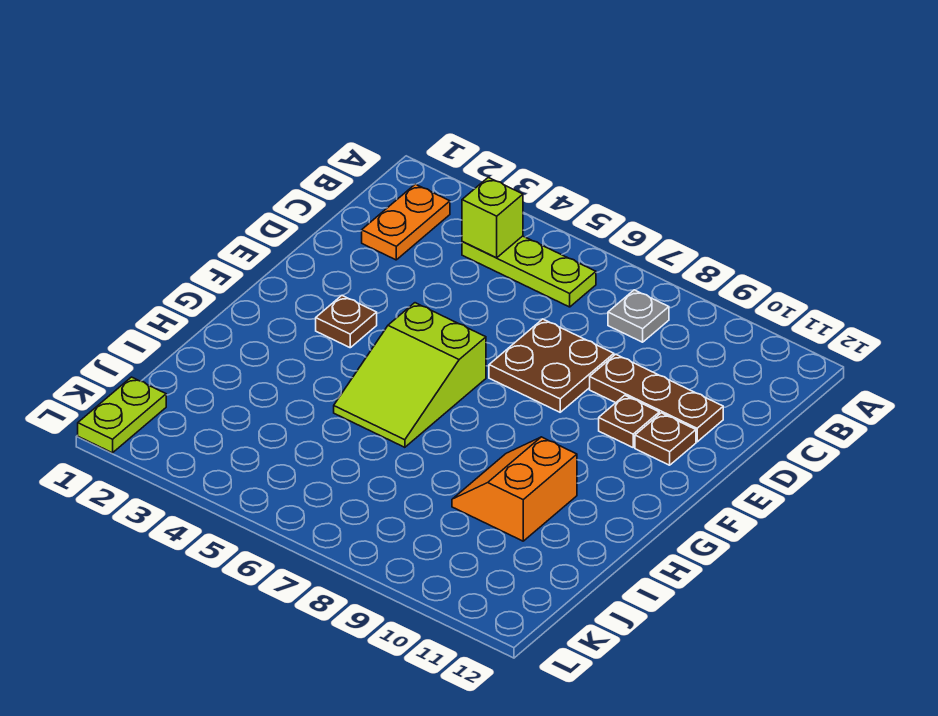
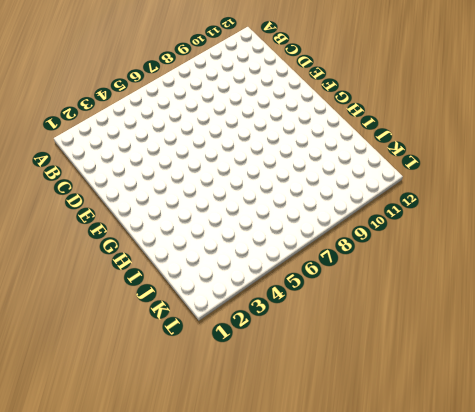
none -> orange plate B2:C2 level 1
none -> lime plate B4:B6 level 1
none -> grey plate B8 level 1

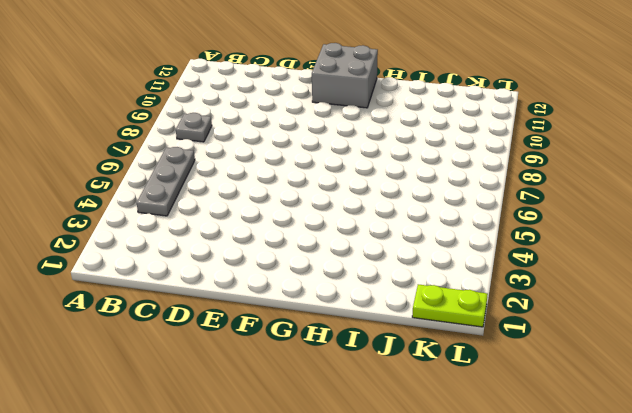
grey plate B4:B6 level 1 -> lime plate B4:B6 level 1
grey brick F11:G12 level 1 -> none
none -> orange plate B2:C2 level 1
none -> brown plate D7:E8 level 1
none -> brown plate D9:D11 level 1

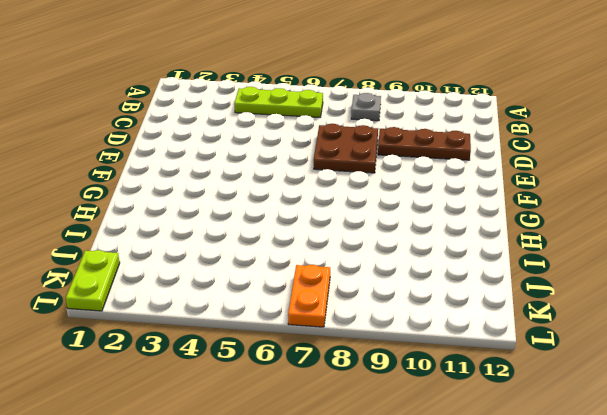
orange plate K7:L7 level 1 -> orange plate B2:C2 level 1
none -> brown plate E10 level 1
none -> brown plate E11 level 1
none -> brown plate F3 level 1

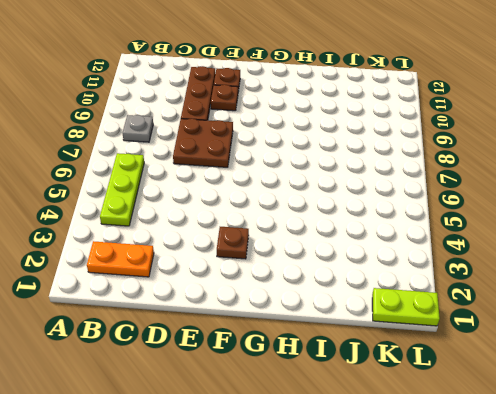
none -> lime slope F5:H6 level 1 top F
none -> orange slope H9:I10 level 1 top 10
none -> lime brick B4 level 2

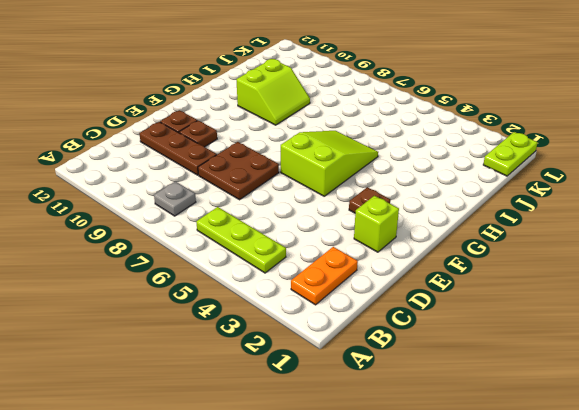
lime brick E2 level 1 -> lime brick B4 level 2
lime slope H9:I10 level 1 top 10 -> orange slope H9:I10 level 1 top 10

